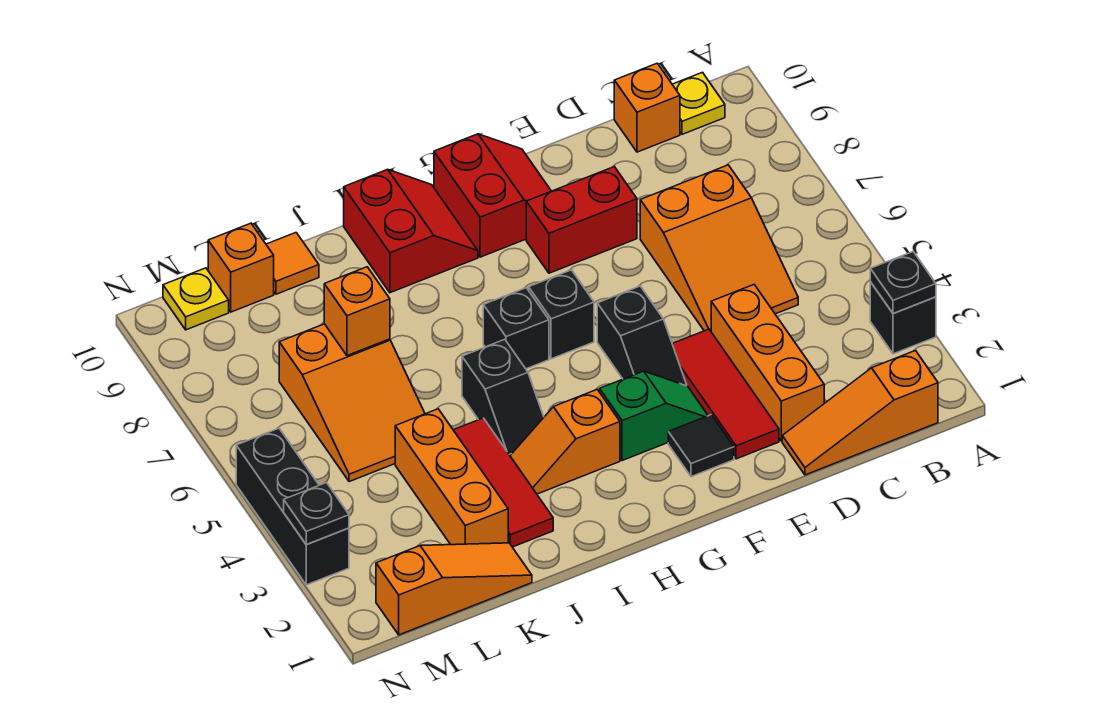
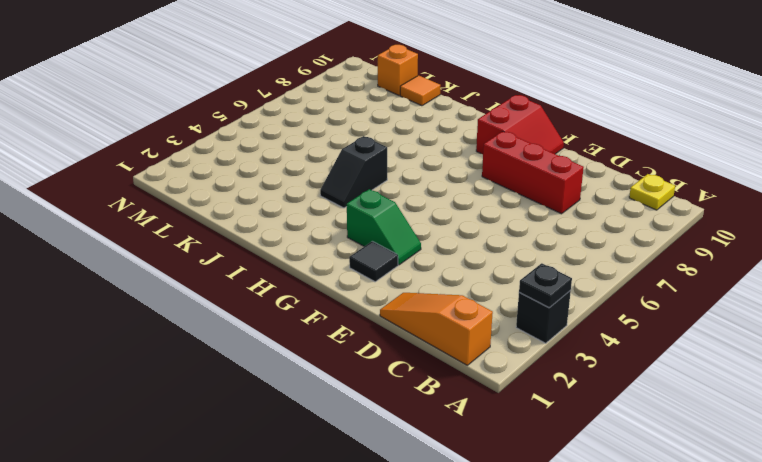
red brick D8:F8 level 1 -> red brick E8:F8 level 1
none -> orange slope C5:D7 level 1 top 7
none -> orange brick C10 level 1
none -> orange brick D2:D4 level 1

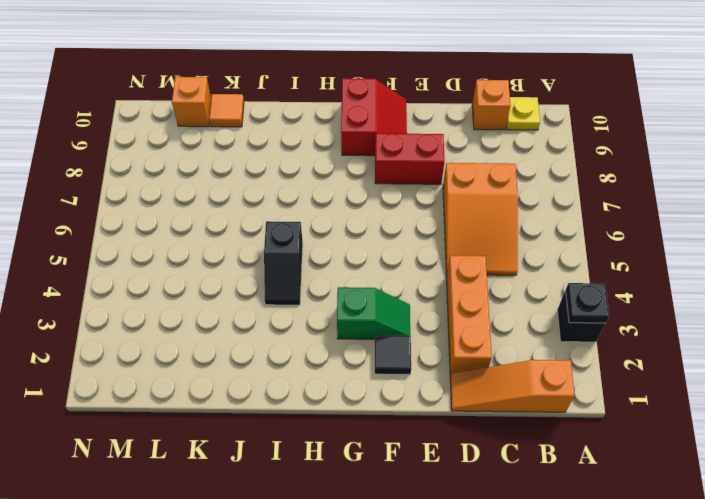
none -> red tile E2:E4 level 1
none -> black slope F4:F5 level 1 top 5
none -> black brick G6 level 1

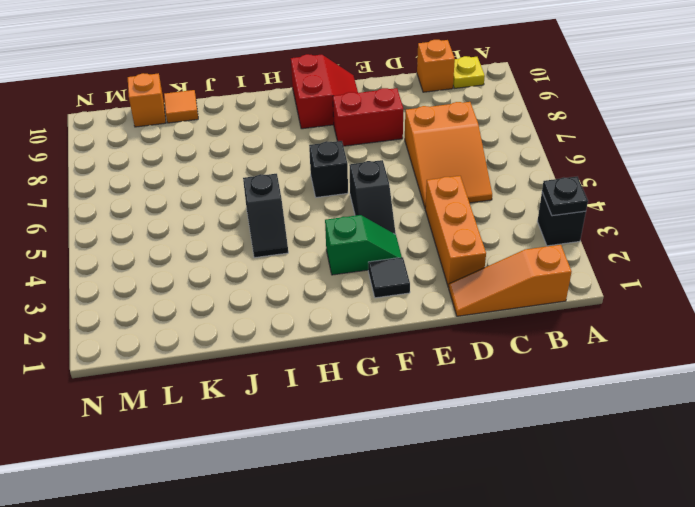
none -> red tile E2:E4 level 1
none -> orange slope H3:I3 level 1 top H
none -> black brick H6 level 1

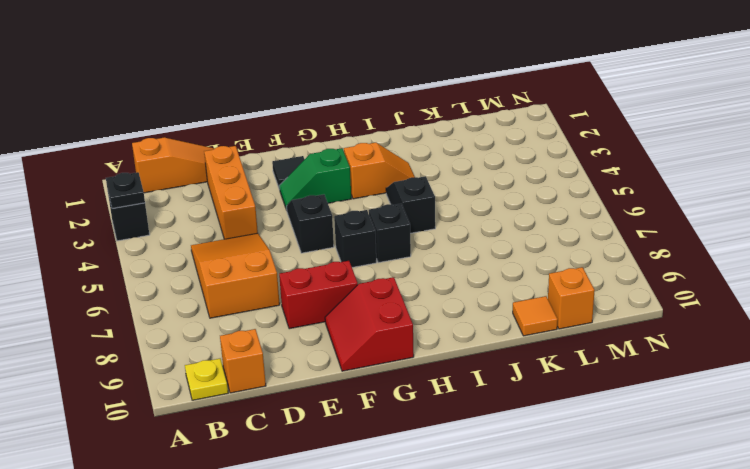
none -> red tile E2:E4 level 1
none -> red slope H9:I10 level 1 top I
none -> red tile J2:J4 level 1

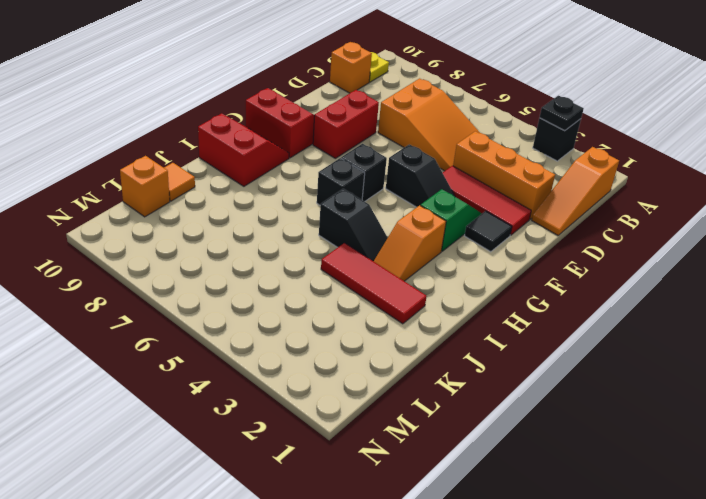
none -> orange slope K1:M1 level 1 top M
none -> orange brick K2:K4 level 1
none -> orange slope K5:L7 level 1 top 7

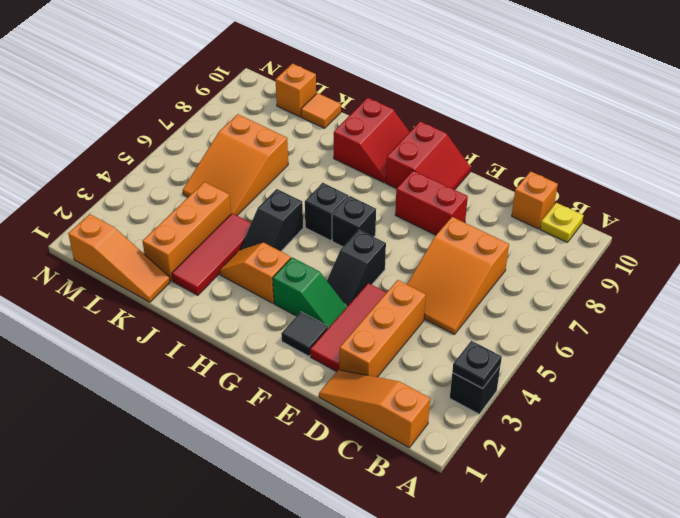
none -> yellow plate M10 level 1
none -> black brick N3:N5 level 1
none -> orange brick K7 level 2

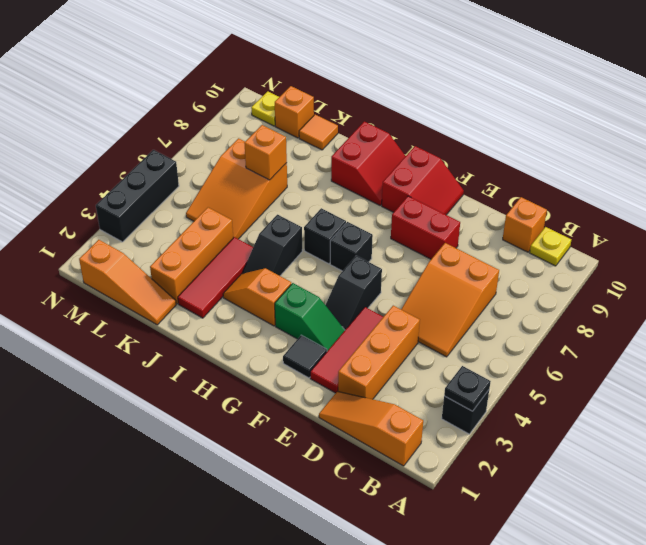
none -> black plate N3 level 2

